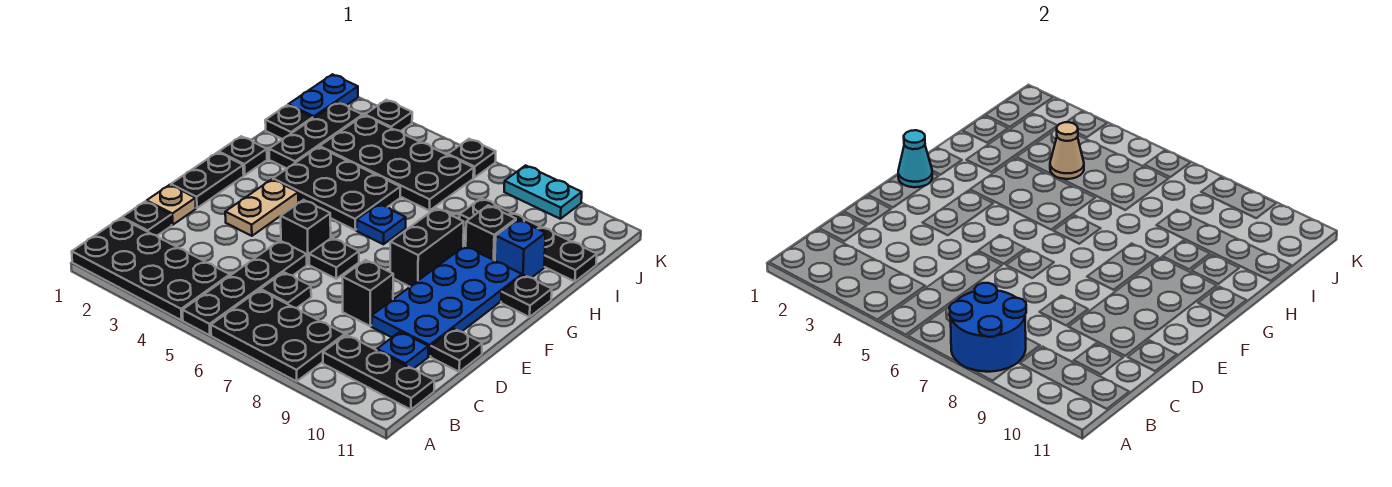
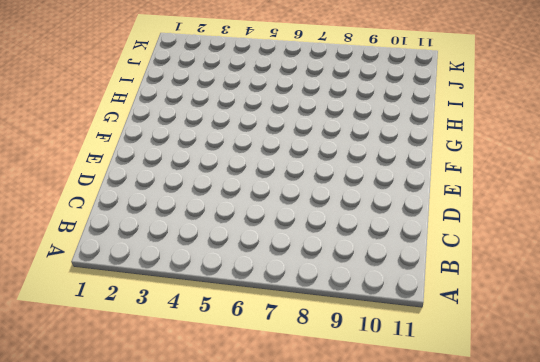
none -> black plate A1:B4 level 1
none -> black plate A5:D5 level 1
none -> black plate A6:B8 level 1
none -> black plate B9:B11 level 1

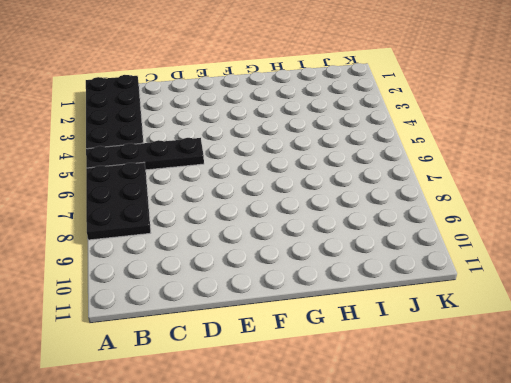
none -> black plate B9:B11 level 1
none -> black plate C1 level 1
none -> black plate C6 level 1
none -> blue plate C10 level 1

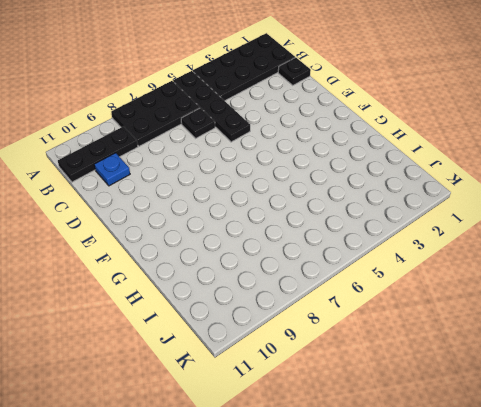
none -> tan plate D1 level 1
none -> black brick D8 level 1
none -> blue plate D9:G10 level 1
none -> black plate D11 level 1

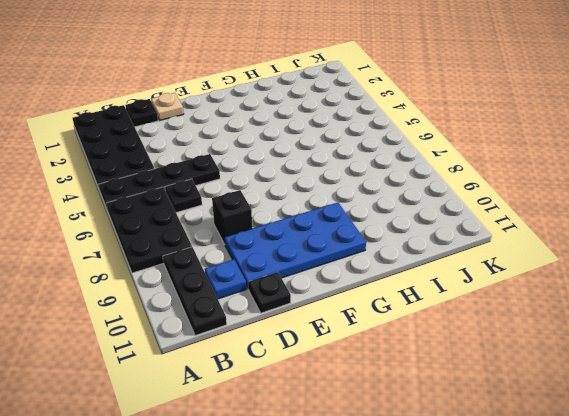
none -> black plate E1:F1 level 1
none -> tan plate E3:F3 level 1
none -> black brick E5 level 1
none -> black plate E6 level 1

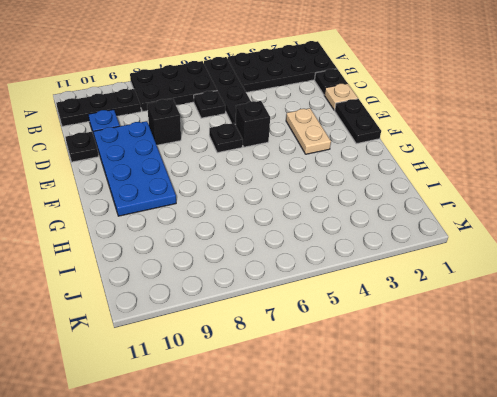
none -> black brick F8:G8 level 1
none -> black plate G1 level 1
none -> black plate G3:H5 level 1
none -> blue plate G6 level 1

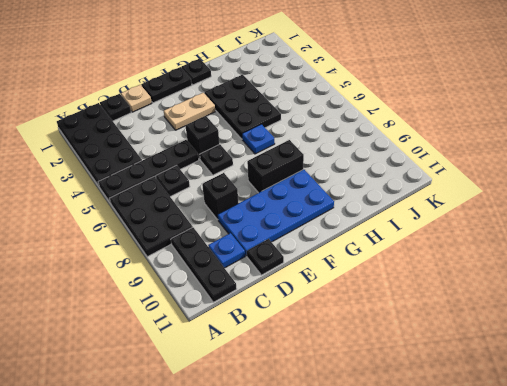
none -> black plate G11 level 1
none -> black plate H2:J2 level 1
none -> black brick H9 level 1
none -> blue brick H10 level 1

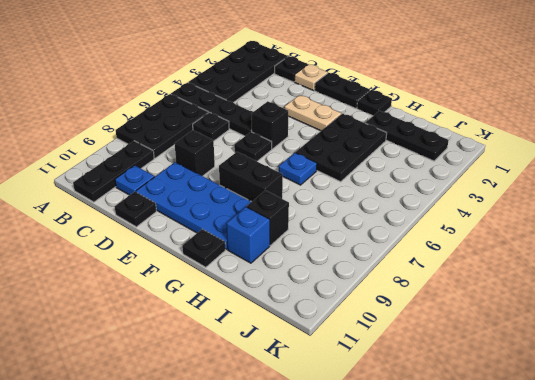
none -> black plate I1 level 1
none -> black plate I3:J6 level 1
none -> black plate I8:I11 level 1
none -> blue plate J1:K1 level 1

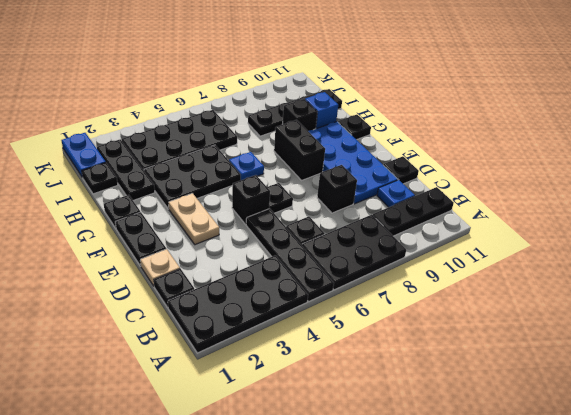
none -> black plate K3 level 1
none -> black plate K6 level 1
none -> cyan plate K8:K9 level 1
none -> blue round brick A7:B8 level 2

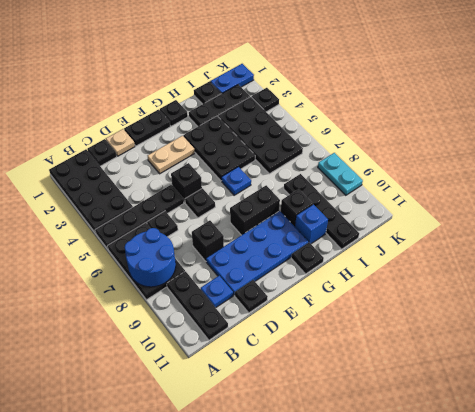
none -> black plate K6 level 1
none -> cyan cone F1 level 2
none -> tan cone I4 level 2

